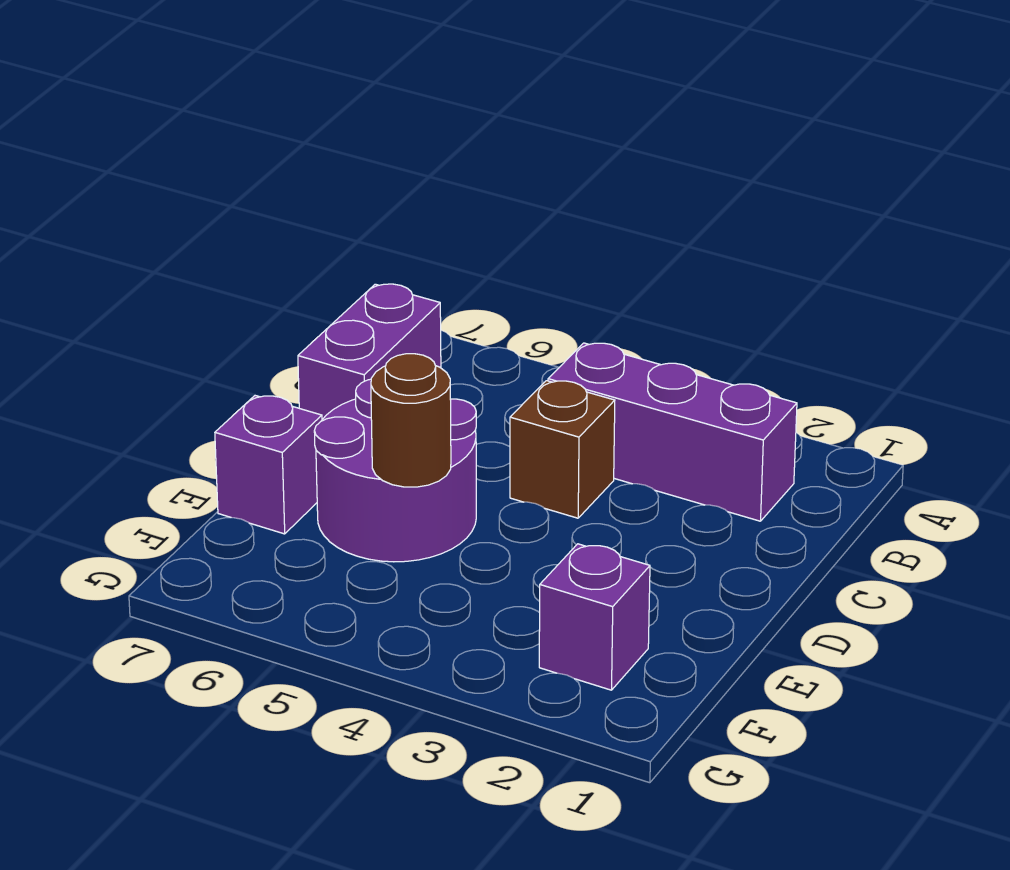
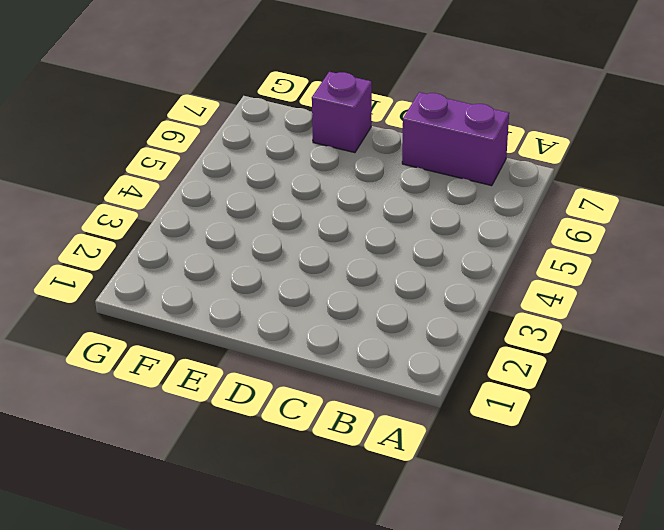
none -> purple brick B2:B4 level 1
none -> brown brick C4 level 1

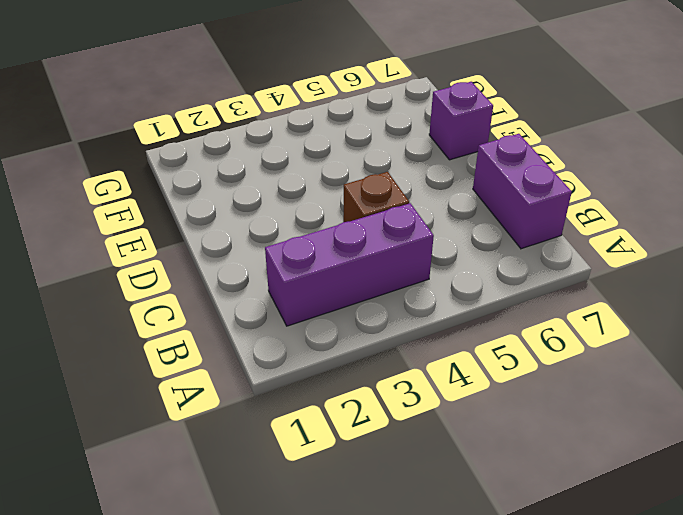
none -> purple round brick D5:E6 level 1
none -> purple brick F2 level 1

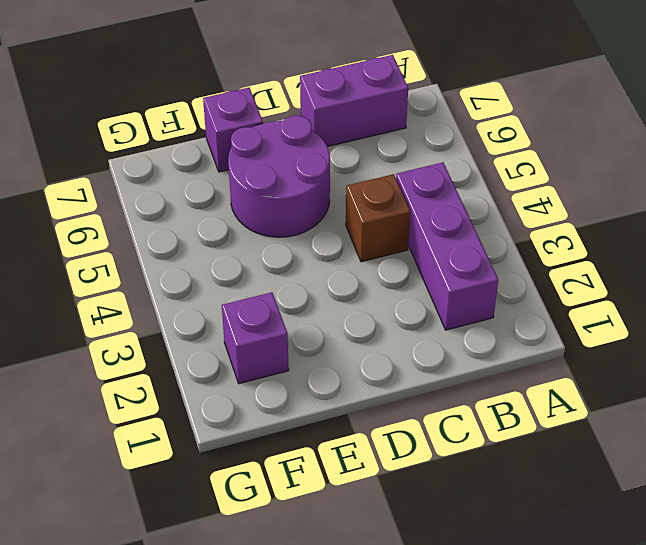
none -> brown round brick E5 level 2

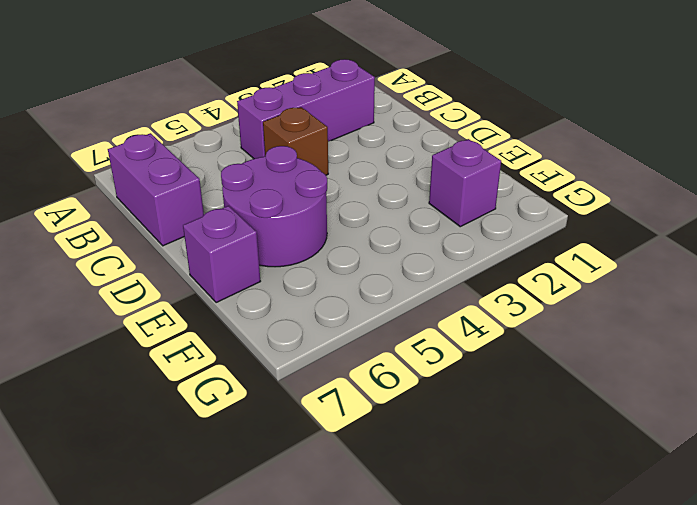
none -> brown round brick E5 level 2

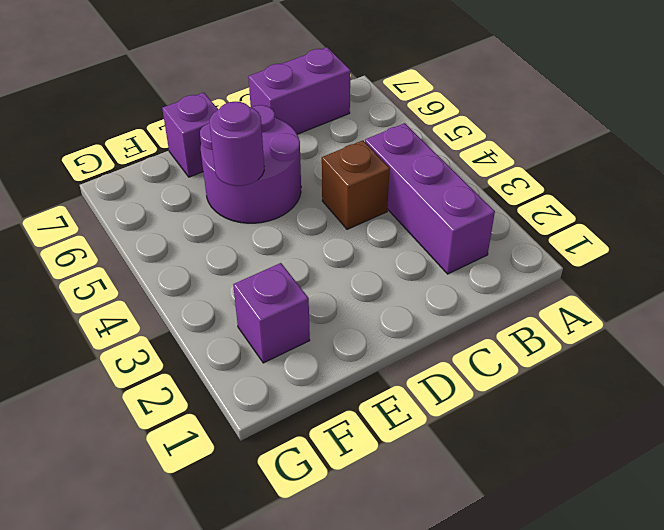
purple round brick E5 level 2 -> brown round brick E5 level 2

